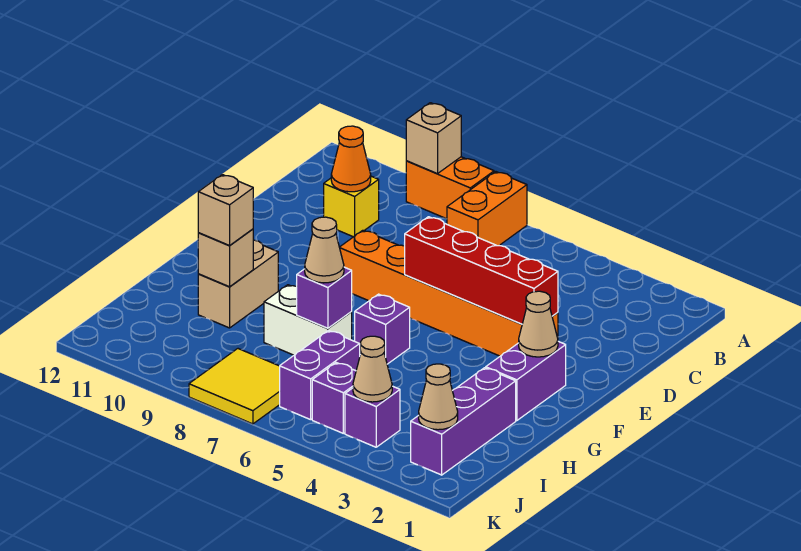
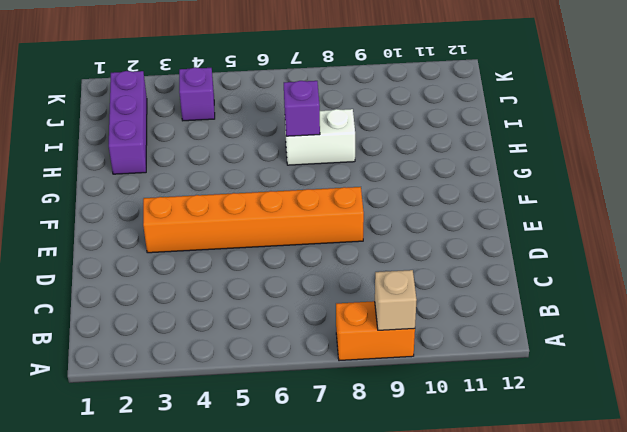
none -> orange brick A7:B7 level 1
none -> yellow brick C10 level 1
none -> purple brick F2:G2 level 1

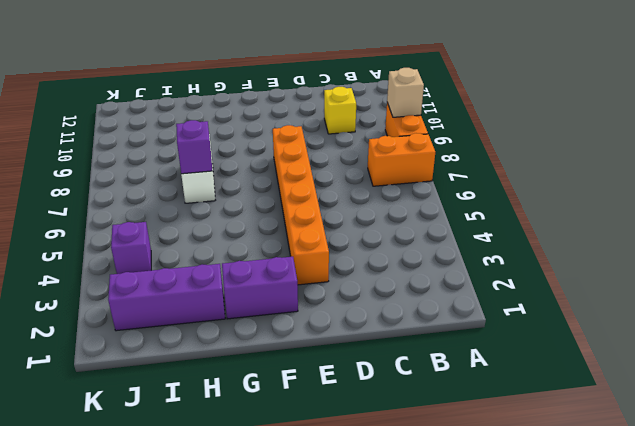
none -> purple brick G6 level 1
none -> tan brick G10:H10 level 1
none -> purple brick I6:J6 level 1

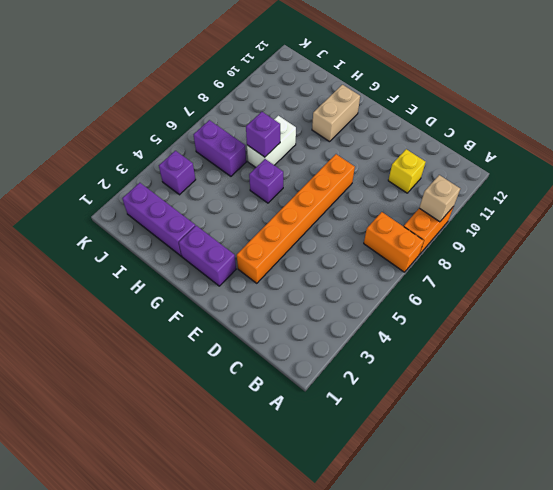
tan brick G10:G11 level 1 -> tan brick G10:H10 level 1
none -> purple brick J5 level 1
none -> yellow tile J7:K8 level 1
none -> orange cone C10 level 2

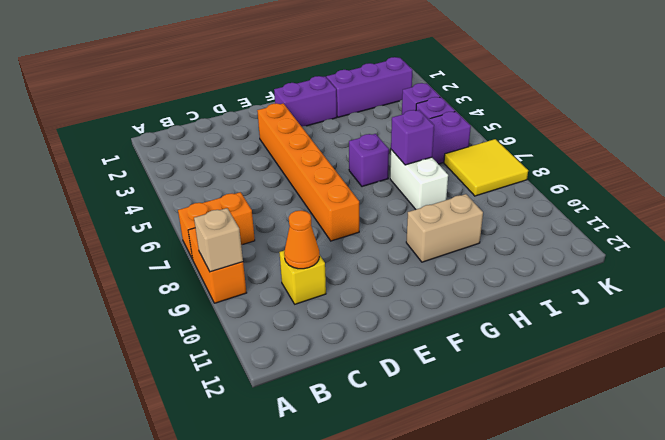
none -> red brick E3:E6 level 2
none -> tan cone F2 level 2
none -> tan brick H10 level 2

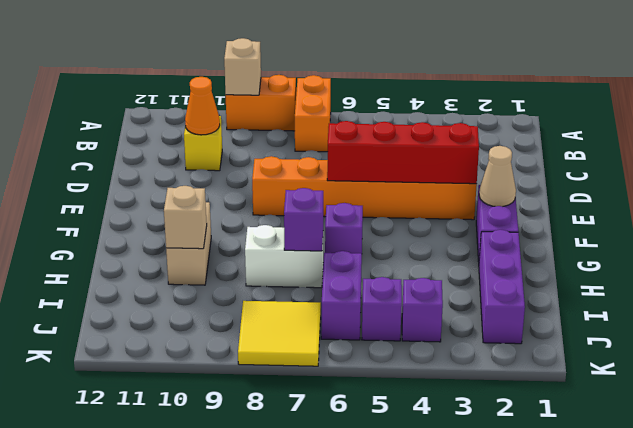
none -> tan cone J2 level 2
none -> tan cone J4 level 2
none -> tan cone H7 level 3

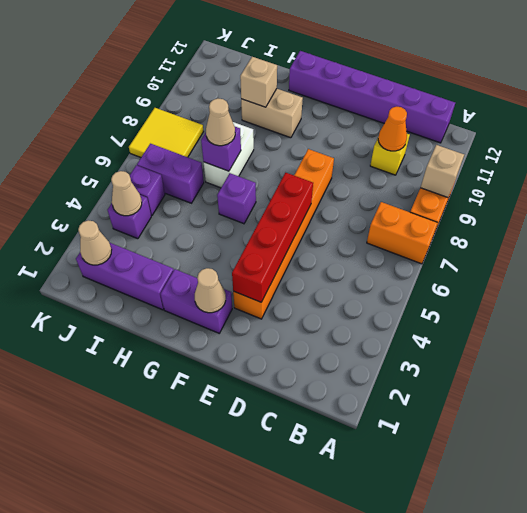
purple brick B12:G12 level 1 -> none
none -> tan brick H10 level 3

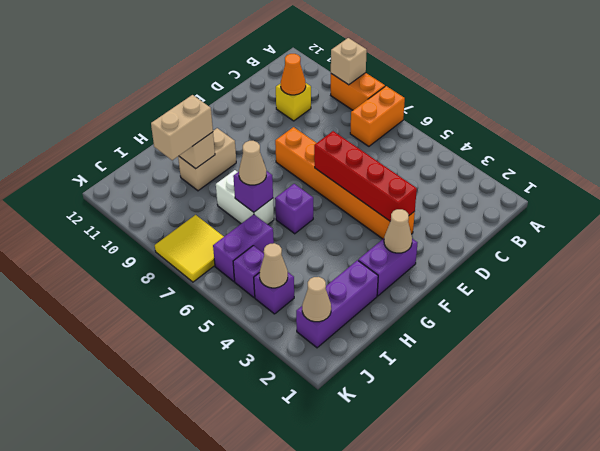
tan brick H10:I10 level 3 -> tan brick H10 level 3

